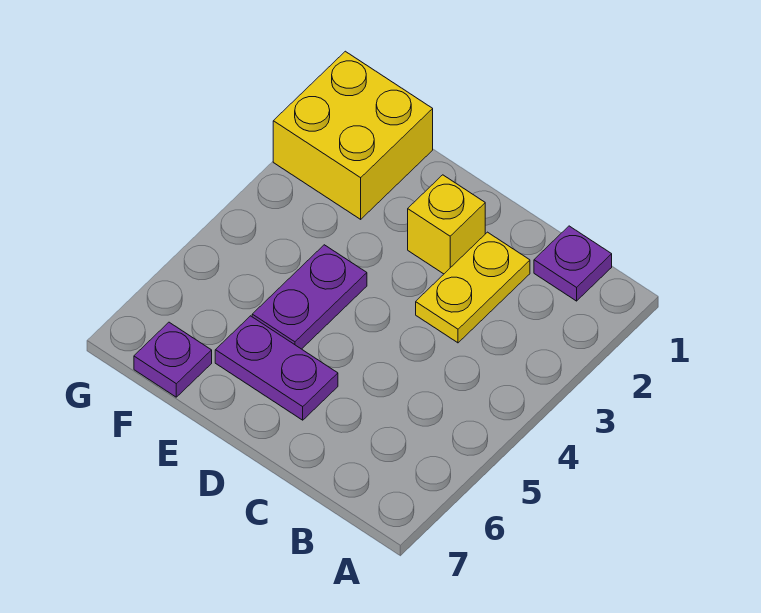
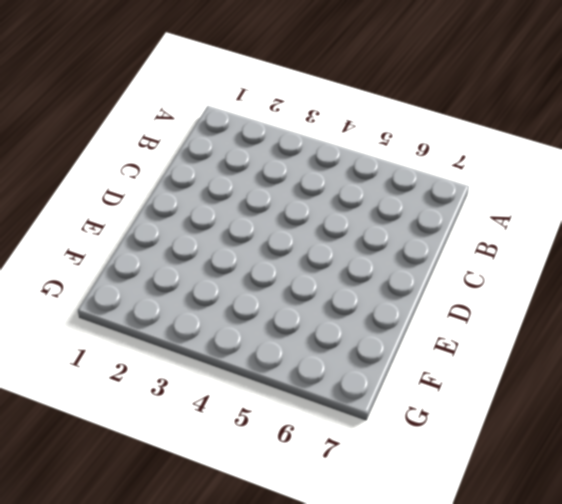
none -> purple plate B1 level 1
none -> yellow plate C2:C3 level 1

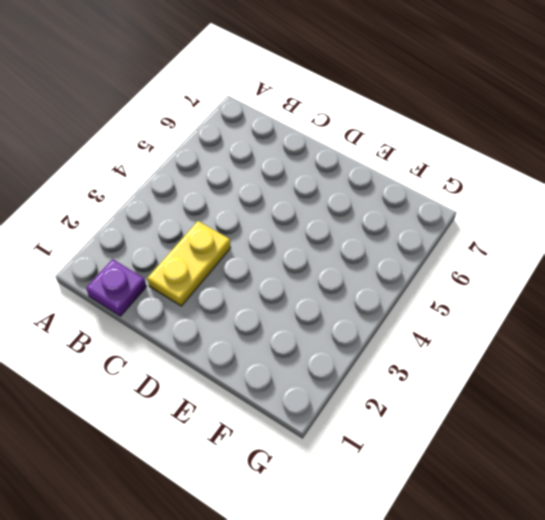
none -> yellow brick D2 level 1
none -> purple plate D6:E6 level 1

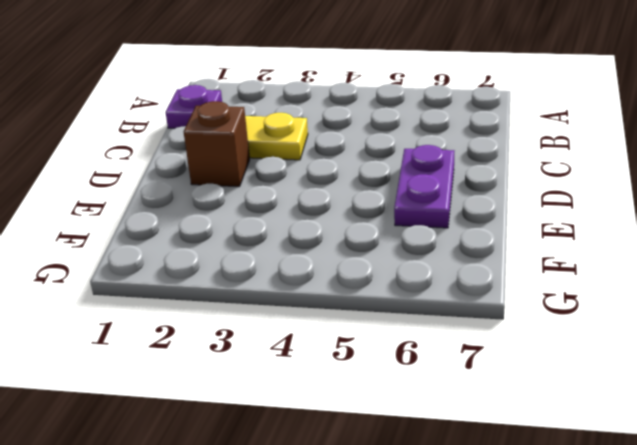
brown brick D2 level 1 -> yellow brick D2 level 1
none -> purple plate E4:E5 level 1
none -> yellow brick F1:G2 level 1

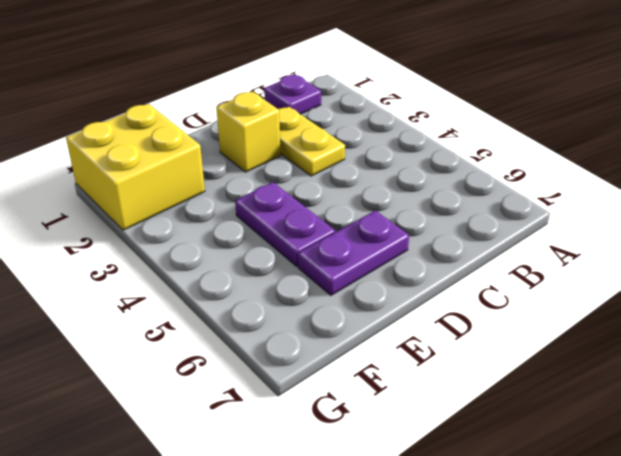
none -> purple plate F7 level 1

